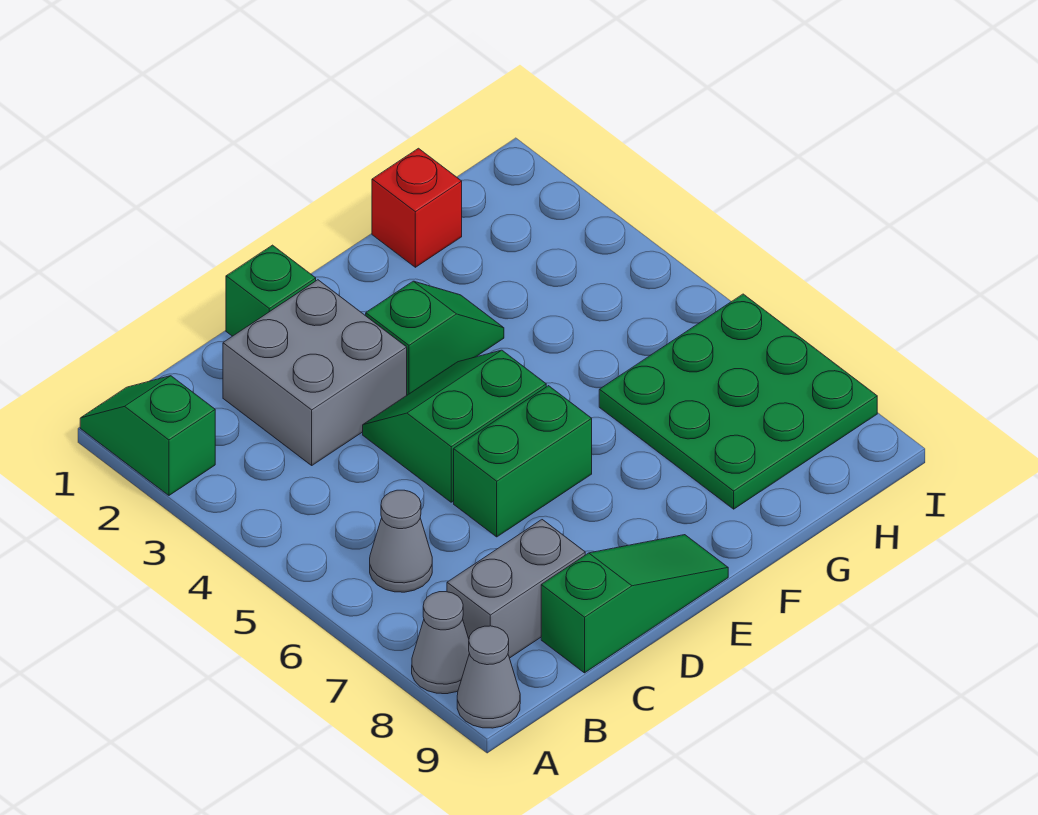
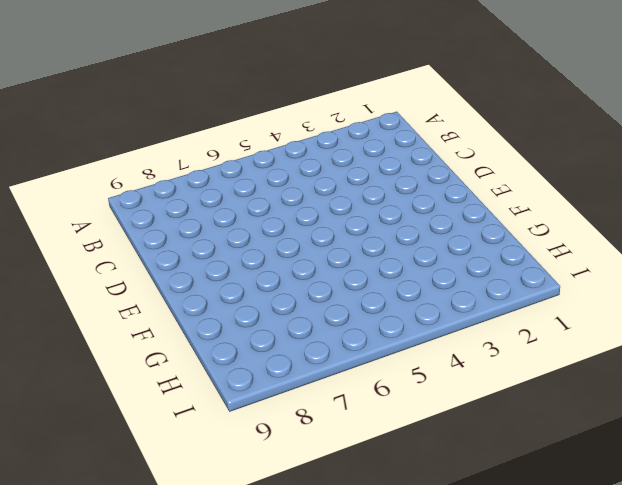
none -> green slope A1:A2 level 1 top 2
none -> grey cone A8 level 1
none -> grey cone A9 level 1

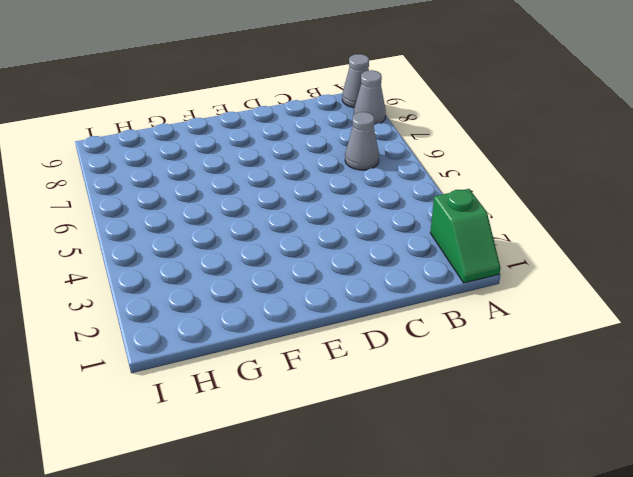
none -> grey brick B8:C8 level 1
none -> grey brick C2:D3 level 1
none -> green slope C9:E9 level 1 top C

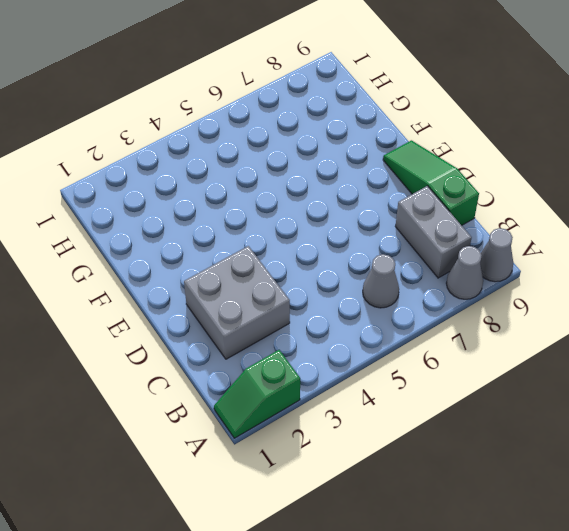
none -> green brick D1 level 1
none -> green slope D4:E5 level 1 top 5
none -> green brick D6:E6 level 1

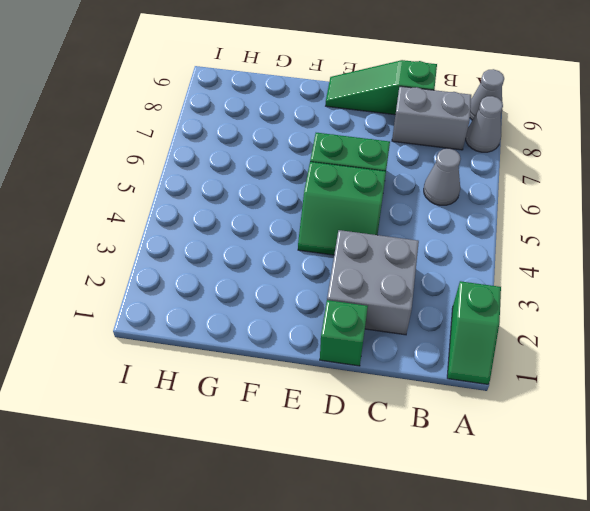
none -> green slope E3:F3 level 1 top E
none -> red brick G1 level 1
none -> green plate G6:I8 level 1

